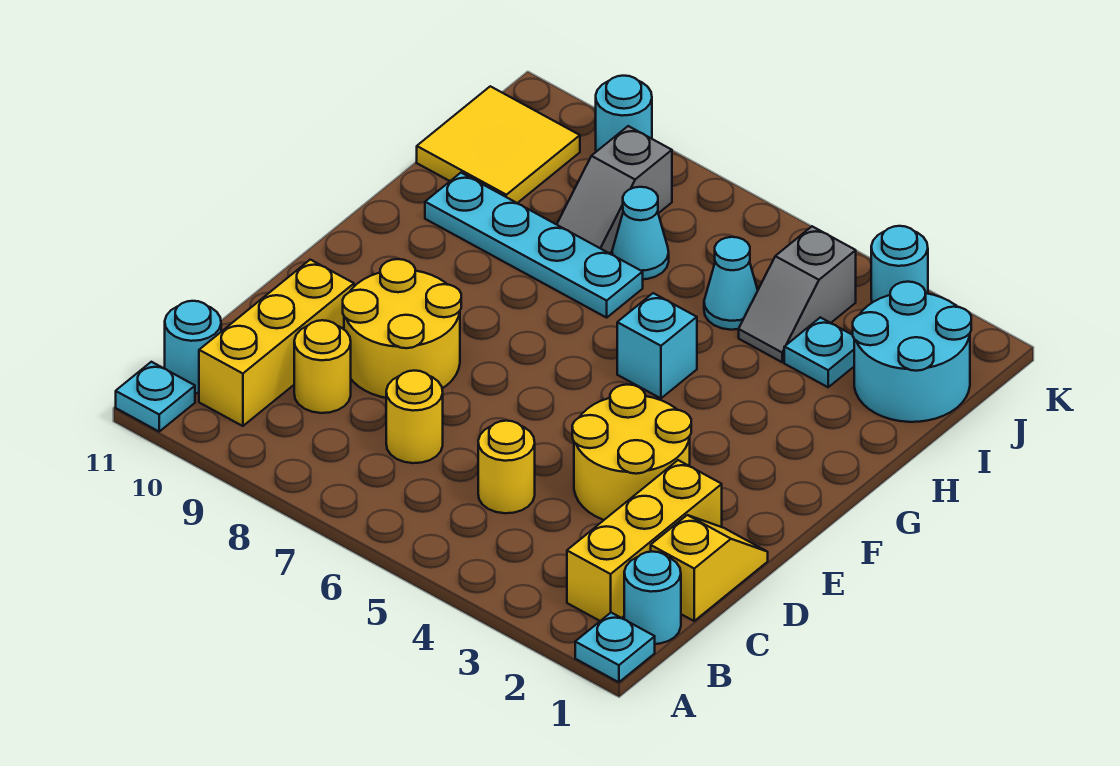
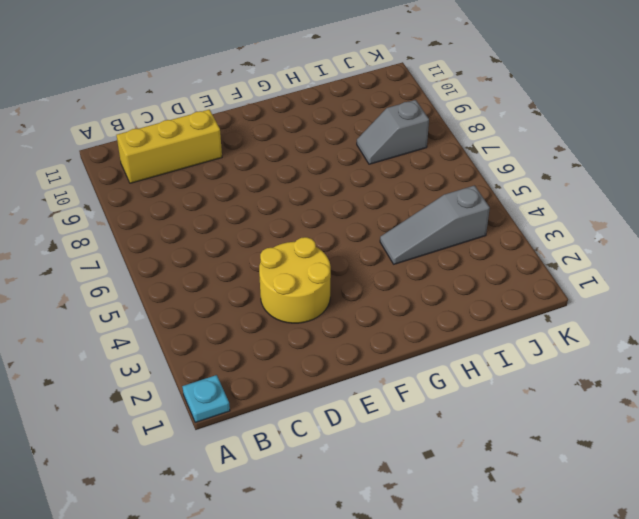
grey slope H4:J4 level 1 top J -> grey slope I4:J4 level 1 top J
none -> cyan plate A11 level 1
none -> cyan round brick B1 level 1
none -> yellow brick B2:D2 level 1

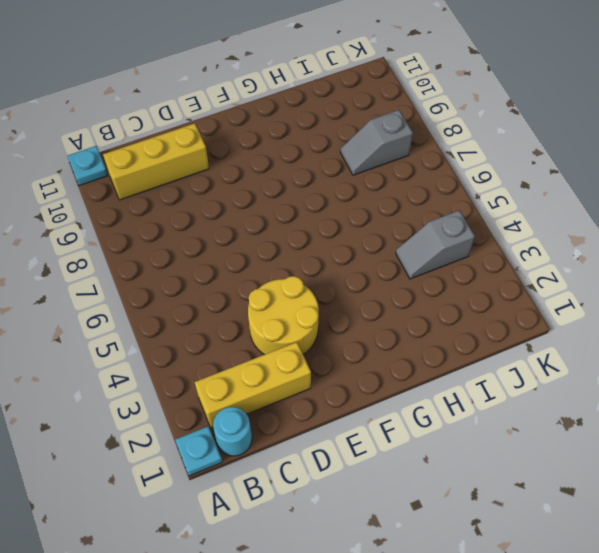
none -> cyan round brick B11 level 1
none -> yellow slope C1:D1 level 1 top C
none -> yellow round brick C5 level 1

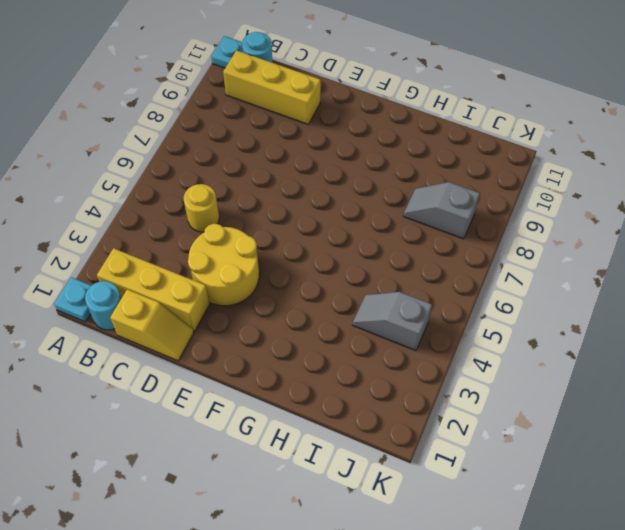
none -> yellow round brick C7 level 1
none -> yellow round brick C9 level 1
none -> yellow round brick D8:E9 level 1

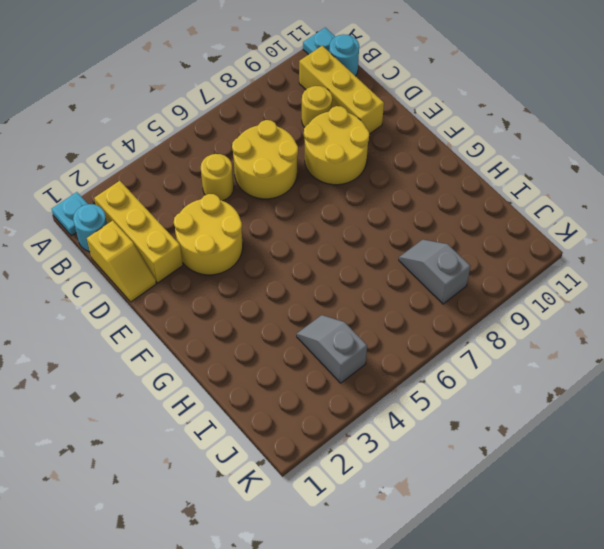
yellow round brick C6:D7 level 1 -> yellow round brick C7 level 1
none -> cyan brick G5 level 1
none -> cyan plate H7:H10 level 1
none -> cyan round brick I1:J2 level 1

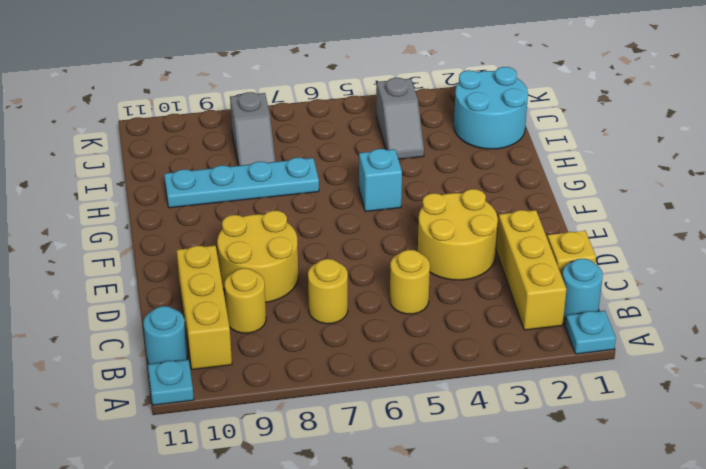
none -> cyan plate I3 level 1
none -> cyan cone I5 level 1
none -> cyan cone I7 level 1

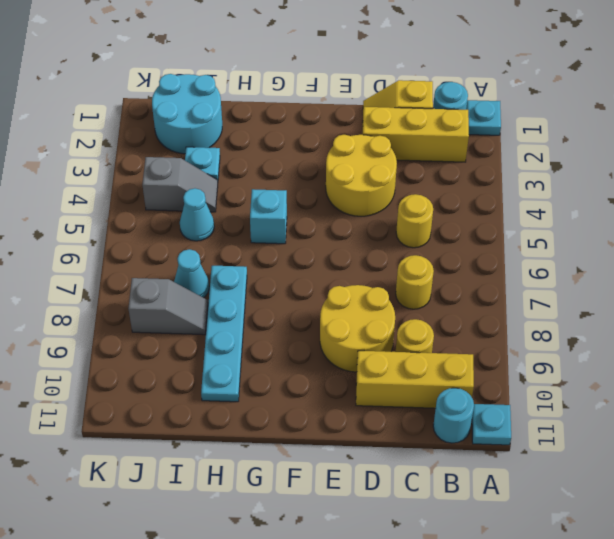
none -> yellow tile I10:J11 level 1
none -> cyan round brick K3 level 1
none -> cyan round brick K9 level 1

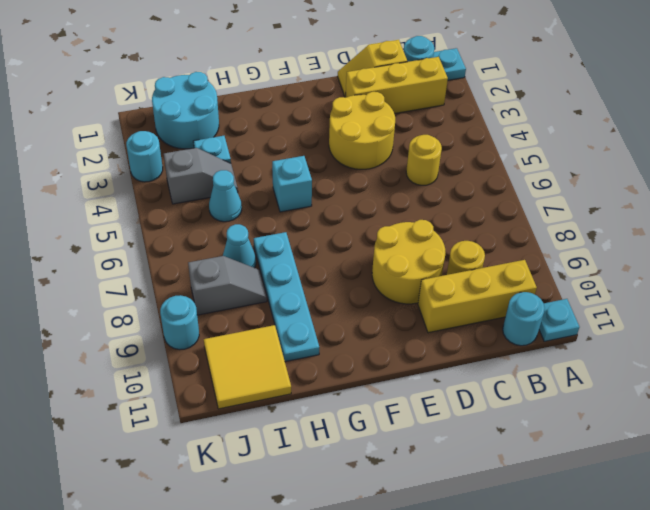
none -> yellow round brick C7 level 1

